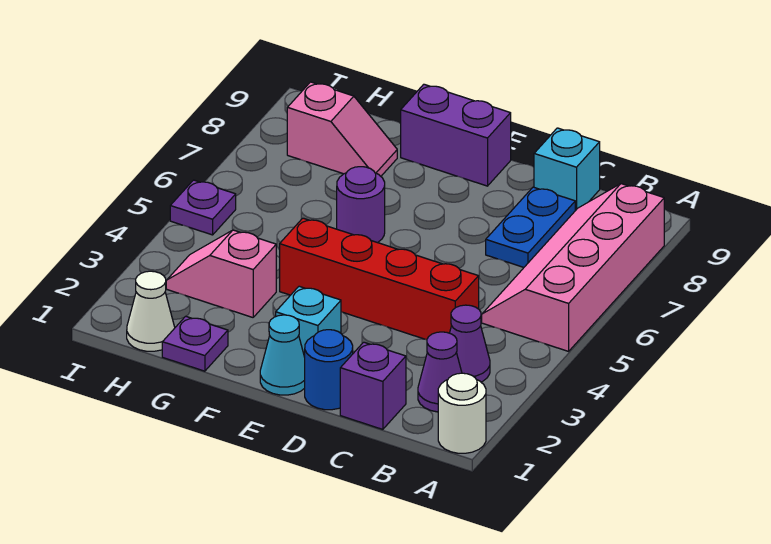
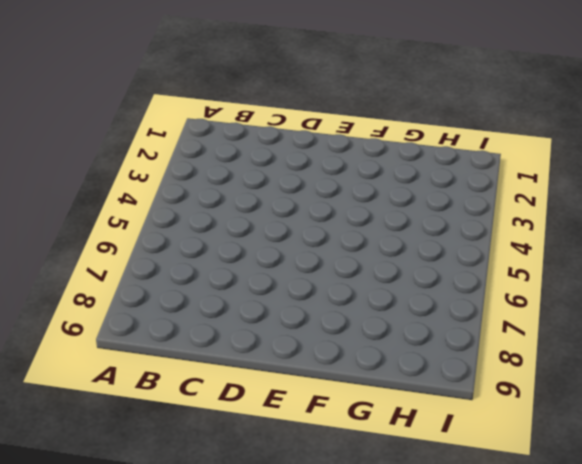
none -> white round brick A1 level 1
none -> pink slope A5:B8 level 1 top A
none -> purple cone B2 level 1

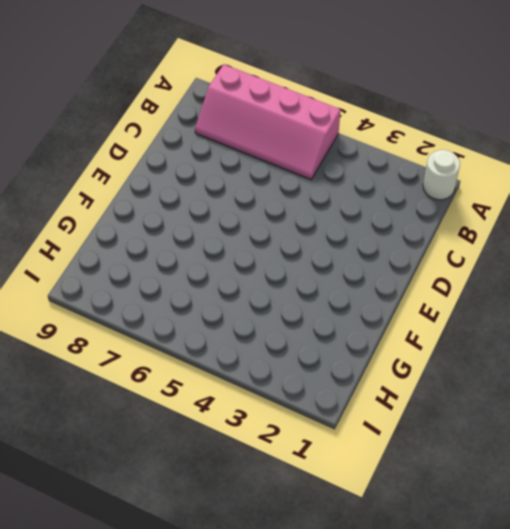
none -> purple cone B2 level 1
none -> purple cone B3 level 1
none -> purple brick C1 level 1

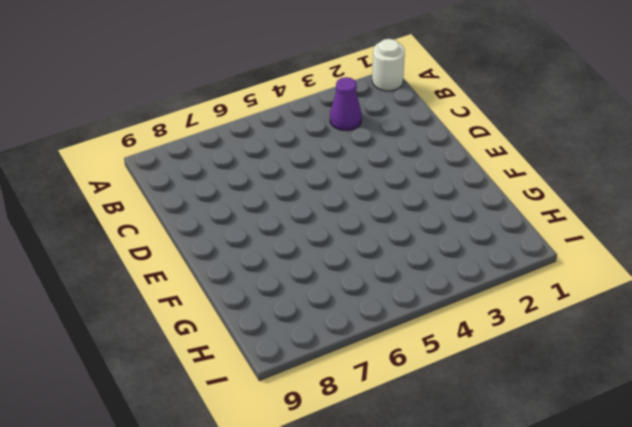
none -> pink slope A5:B8 level 1 top A
none -> purple cone B2 level 1
none -> purple brick C1 level 1

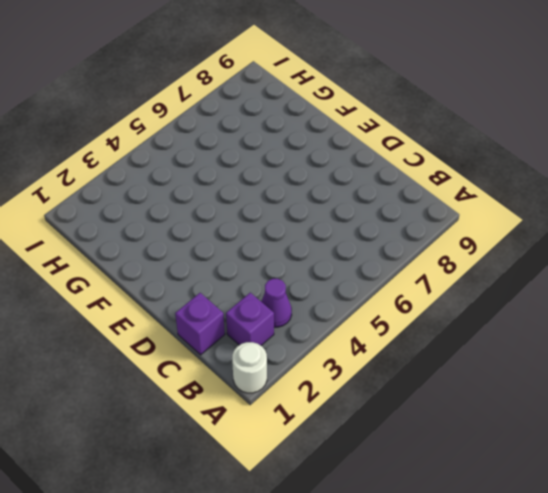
purple brick B2 level 1 -> purple cone B2 level 1
none -> pink slope A5:B8 level 1 top A
none -> red brick C4:F4 level 1
none -> blue plate C7:C8 level 1

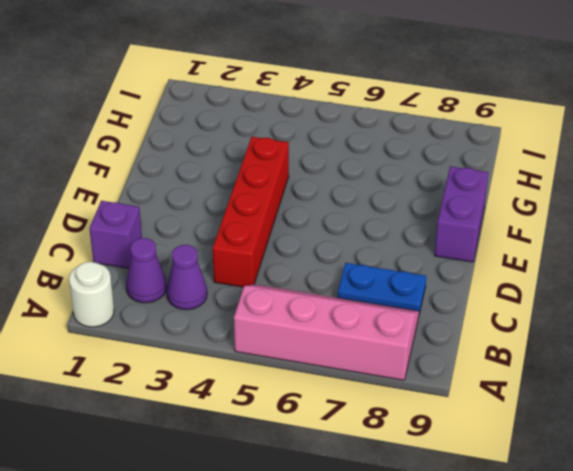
none -> cyan brick C9 level 1
none -> blue round brick D1 level 1
none -> cyan cone E1 level 1

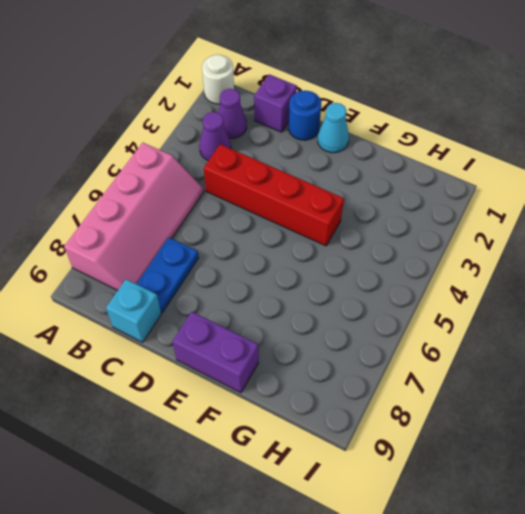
none -> cyan brick E2 level 1
none -> purple round brick F6 level 1
none -> purple plate G1 level 1

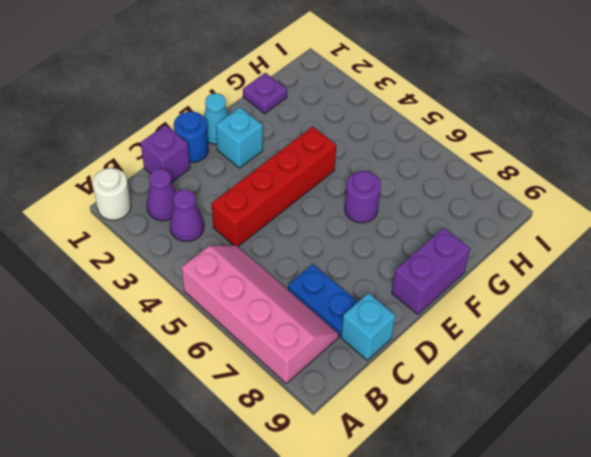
none -> pink slope G3:H3 level 1 top G
none -> pink slope G8:H8 level 1 top H
none -> white cone H1 level 1

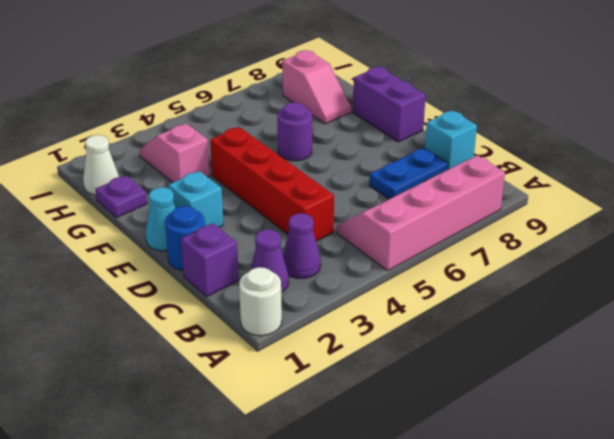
none -> purple plate I5 level 1

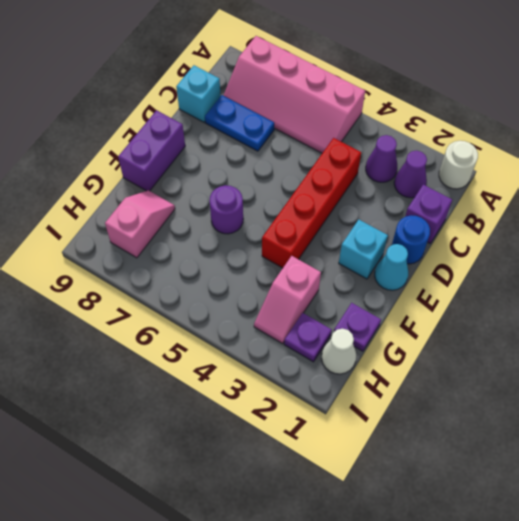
purple plate H2 level 1 -> purple plate I5 level 1

